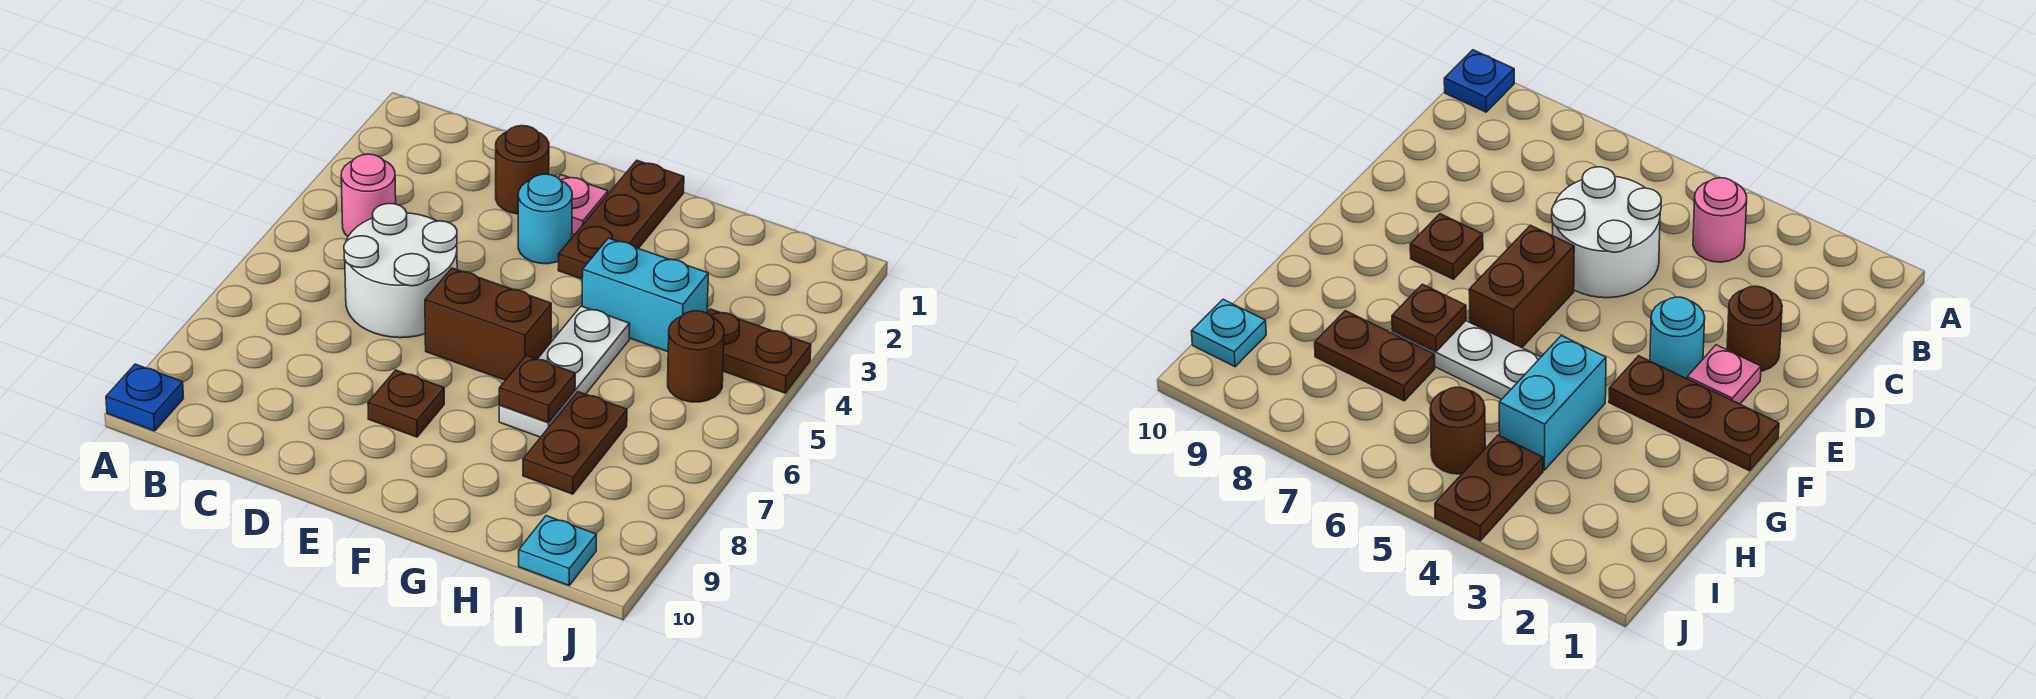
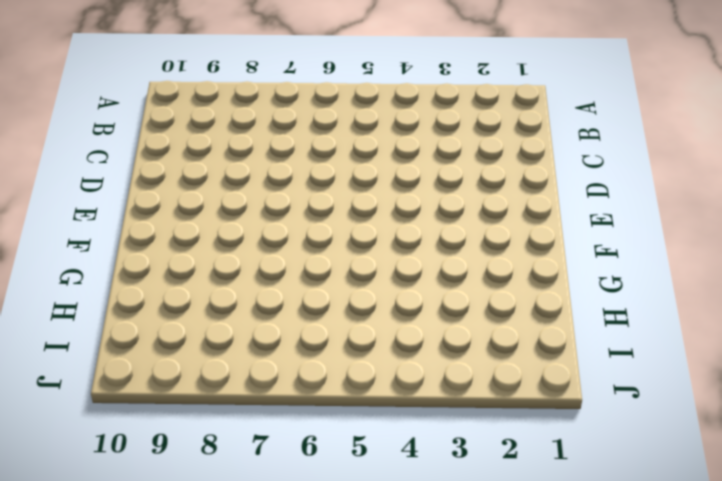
none -> blue plate A10 level 1
none -> pink round brick B4 level 1
none -> white round brick C5:D6 level 1

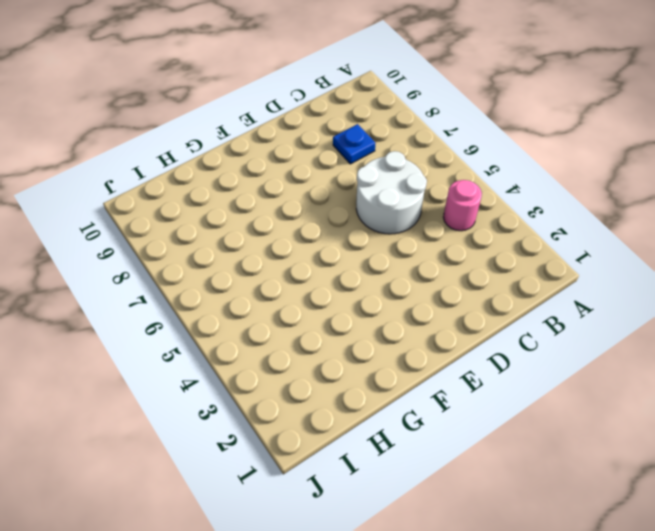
blue plate C8 level 1 -> blue plate A10 level 1
none -> brown round brick D2 level 1
none -> pink plate E2 level 1
none -> cyan round brick E3 level 1

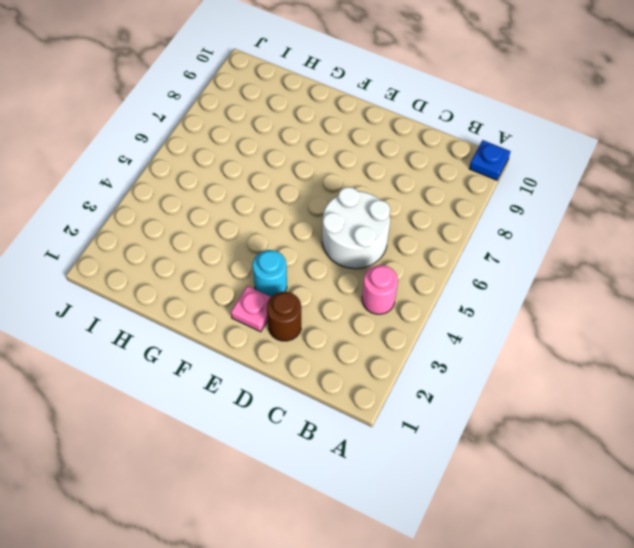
none -> brown brick E6:F6 level 1
none -> brown plate E8 level 1
none -> brown plate F1:F3 level 1

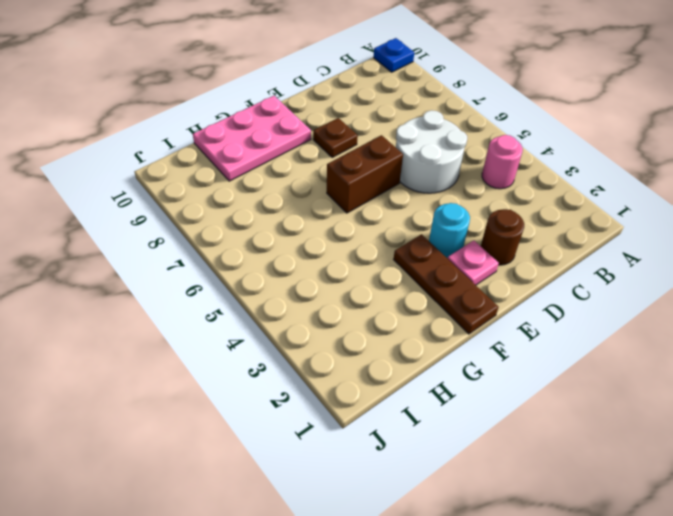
pink plate F9:H10 level 1 -> none
none -> cyan brick G4:H4 level 1
none -> white plate G5:G7 level 1
none -> brown plate H7:H8 level 1

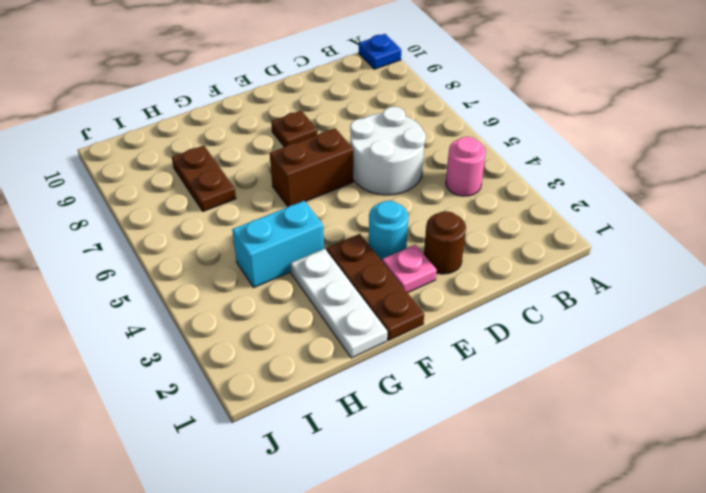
white plate G1:G3 level 1 -> white plate G5:G7 level 1
none -> brown plate I4:J4 level 1
none -> brown round brick I5 level 1
none -> cyan plate I10 level 1

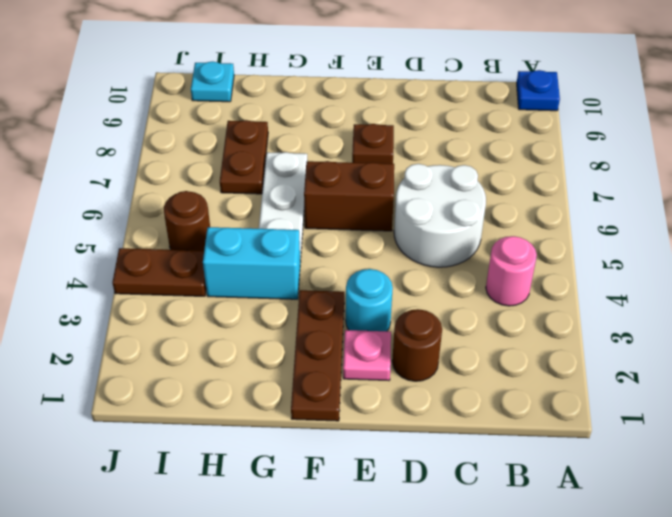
none -> brown plate G7 level 2

